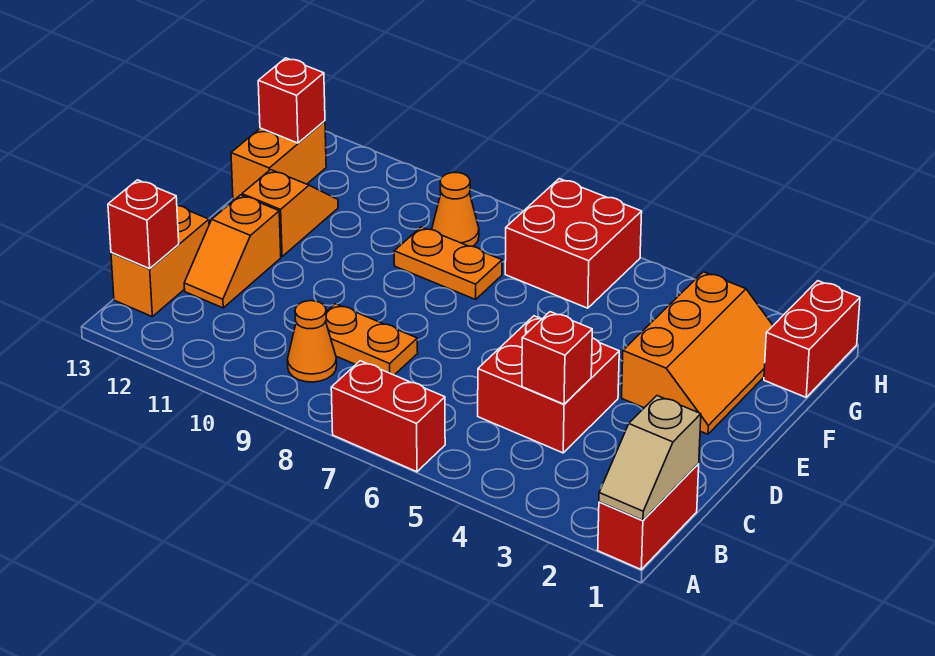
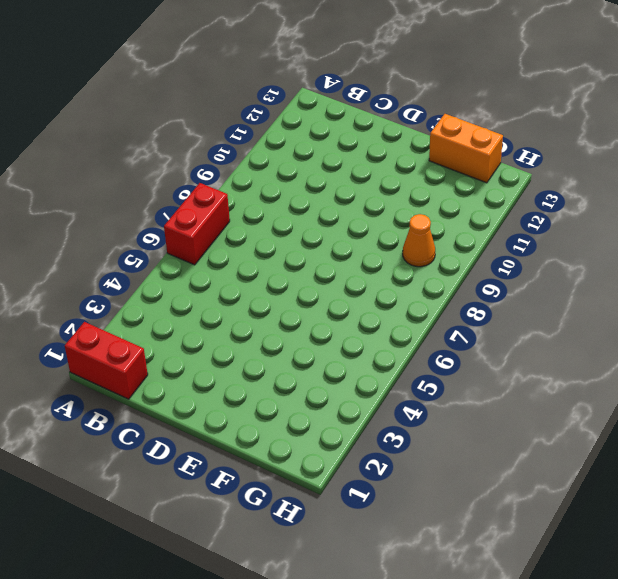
none -> orange cone B9 level 1
none -> orange brick B13:C13 level 1
none -> red brick C4:D5 level 1

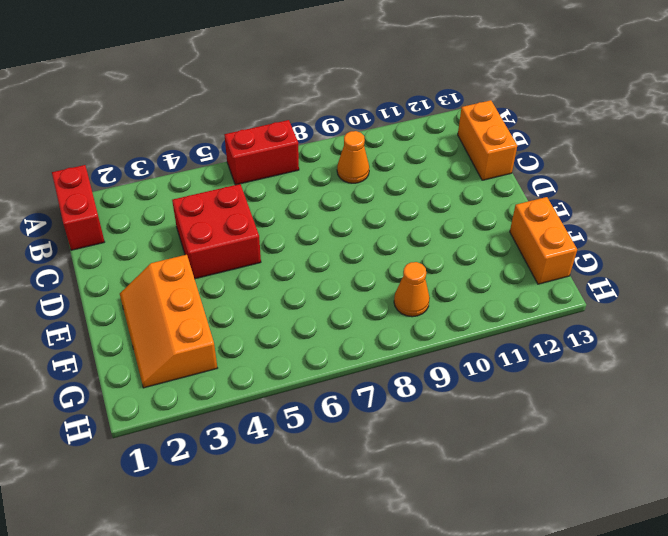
none -> orange plate C8:C9 level 1
none -> orange slope C12:D12 level 1 top D
none -> orange slope E12:F12 level 1 top E

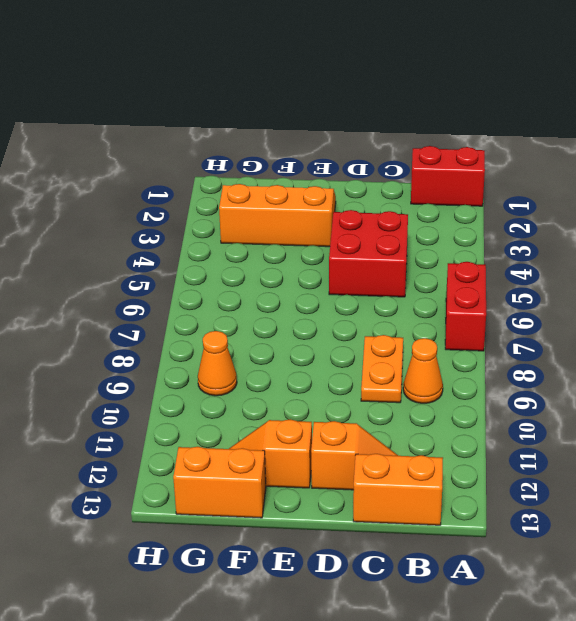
none -> orange plate F8:F9 level 1
none -> red brick G1:H1 level 1
none -> red brick G6:H7 level 1

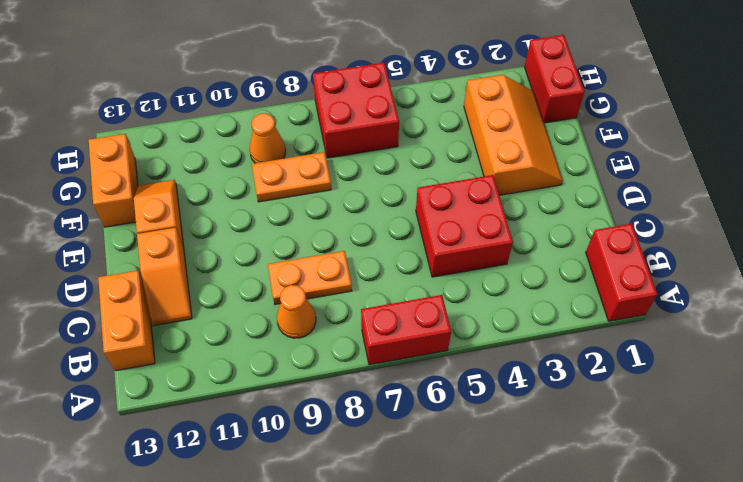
none -> tan slope A1:B1 level 2 top B
none -> red brick B13 level 2
none -> red brick C4 level 2

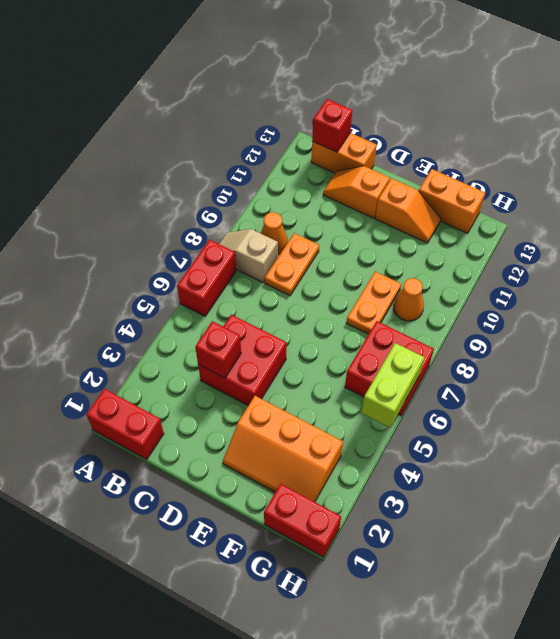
tan slope A8:B8 level 1 top B -> tan slope A1:B1 level 2 top B
lime brick H5:H6 level 2 -> none
none -> red brick G13 level 2

